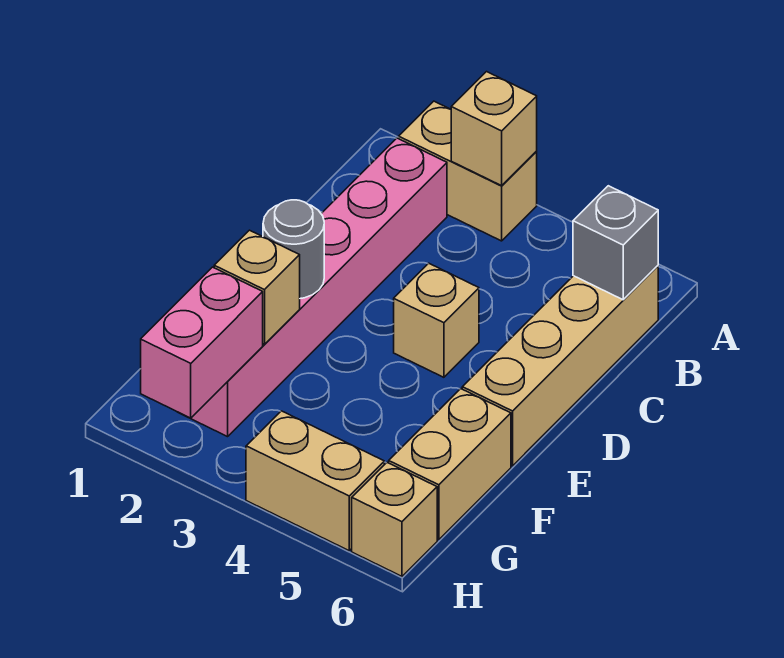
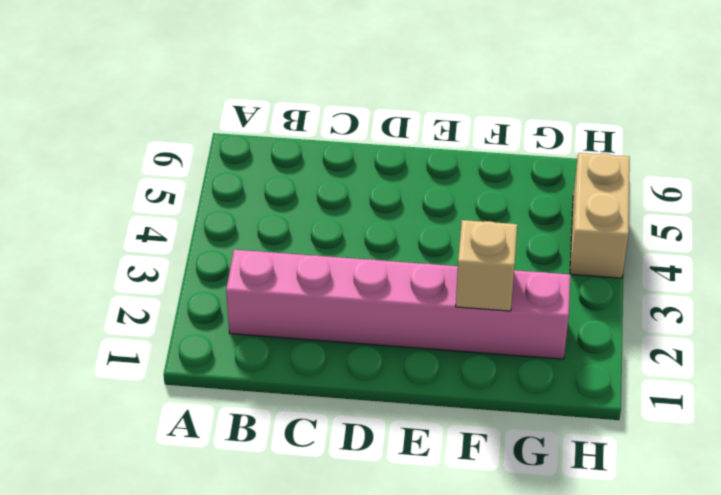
none -> tan brick A2:A3 level 1
none -> tan brick B6:E6 level 1
none -> tan brick D4 level 1

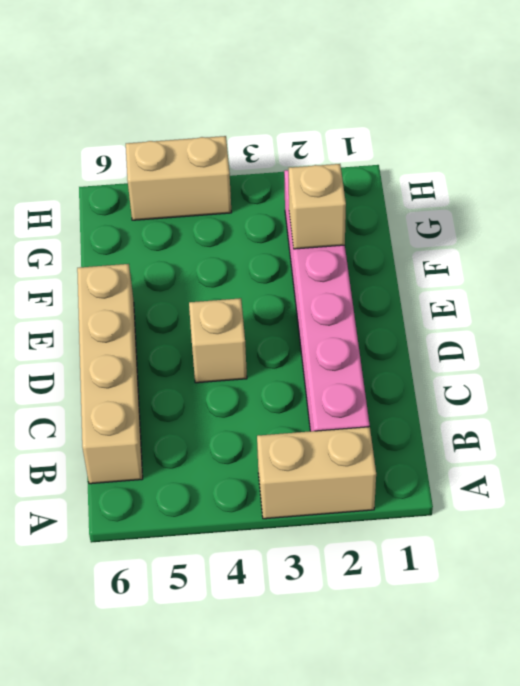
none -> tan brick F6:G6 level 1
none -> tan brick H6 level 1
none -> tan brick A3 level 2

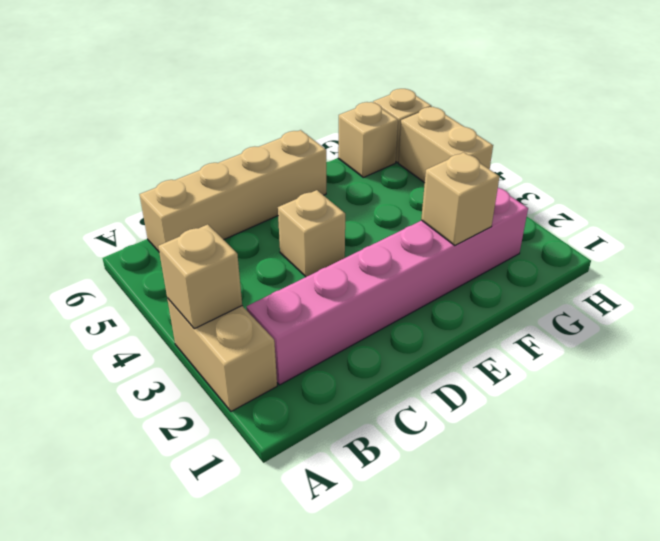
tan brick G6 level 1 -> tan brick F6:G6 level 1
none -> grey brick B6 level 2
none -> grey round brick E2 level 2
none -> pink brick G2:H2 level 2

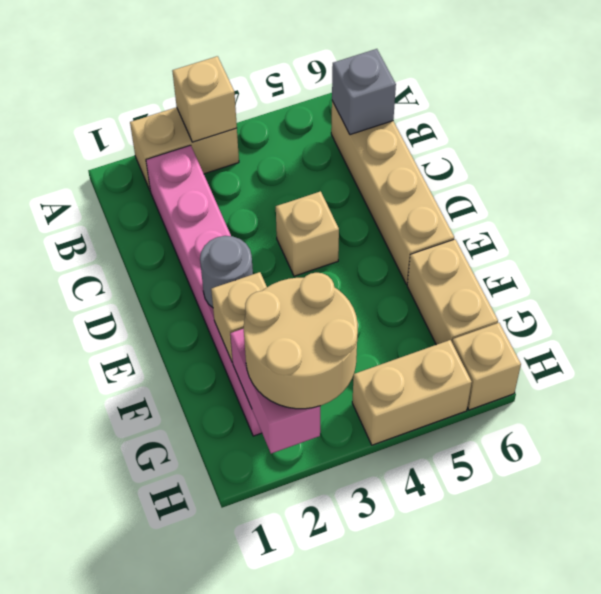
tan round brick G2:H3 level 3 -> none

